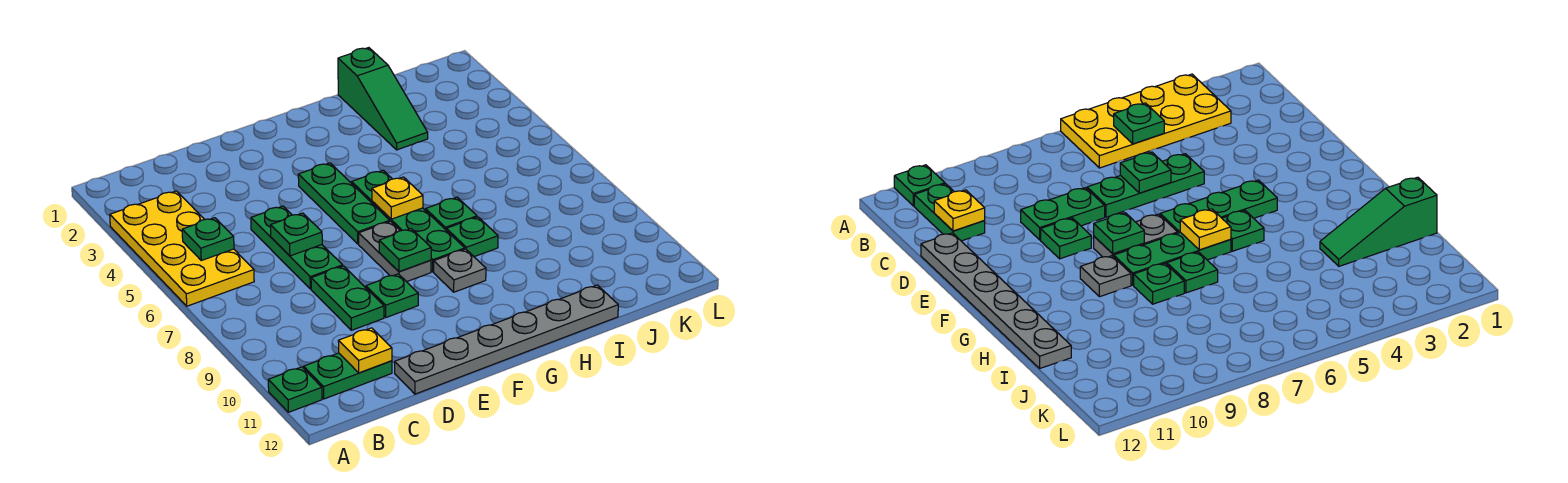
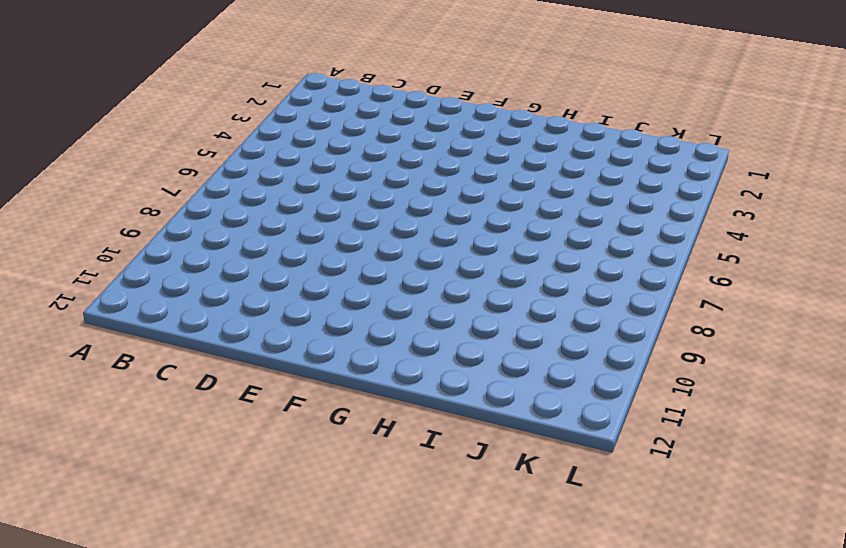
none -> yellow plate A3:B6 level 1
none -> green plate A11 level 1
none -> green plate B11:C11 level 1

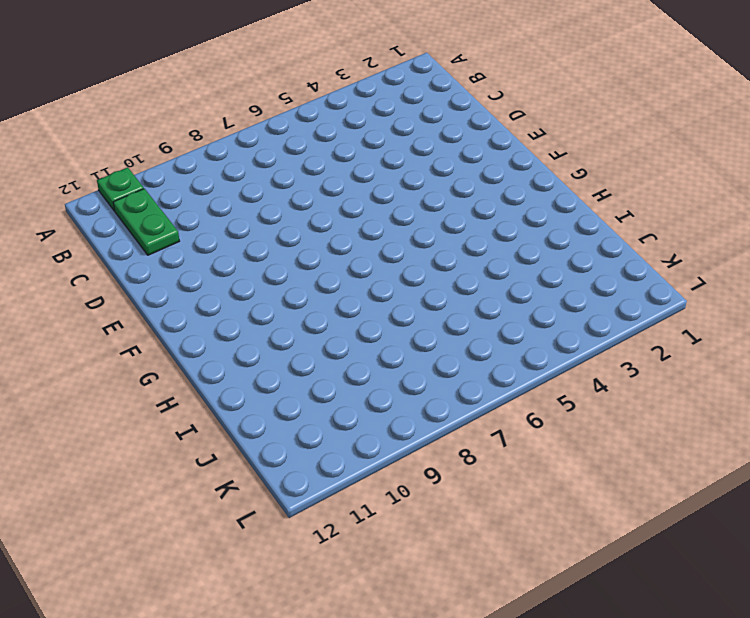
none -> yellow plate A3:B6 level 1
none -> green plate D5:D7 level 1
none -> green plate D8:D9 level 1

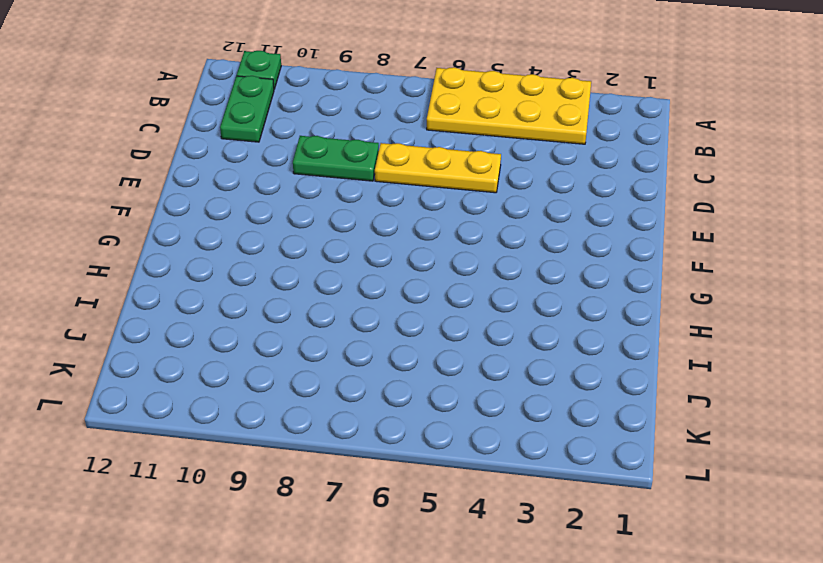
yellow plate D5:D7 level 1 -> green plate D5:D7 level 1
none -> grey plate D12:I12 level 1
none -> green plate E9 level 1
none -> green plate F4:F6 level 1

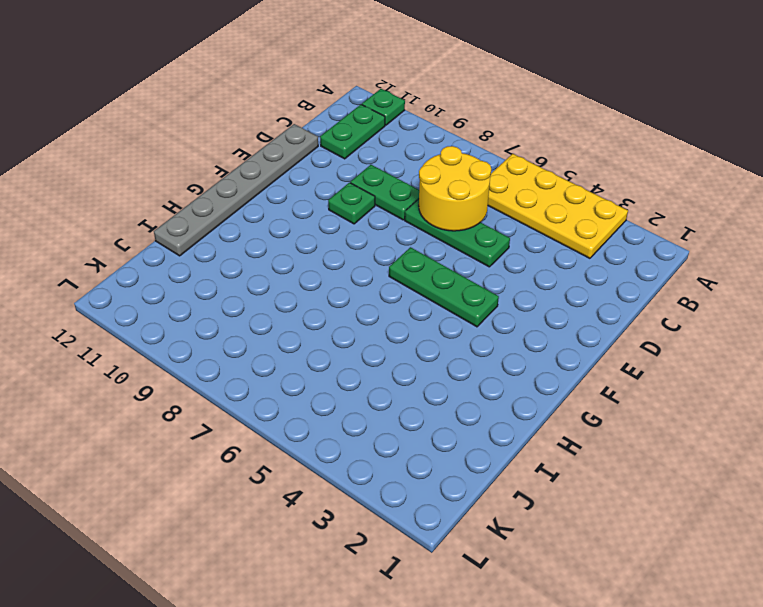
yellow round brick C6:D7 level 2 -> green plate D6 level 2
none -> grey plate F7:F8 level 1
none -> green plate G5 level 1
none -> green plate G6:G8 level 1

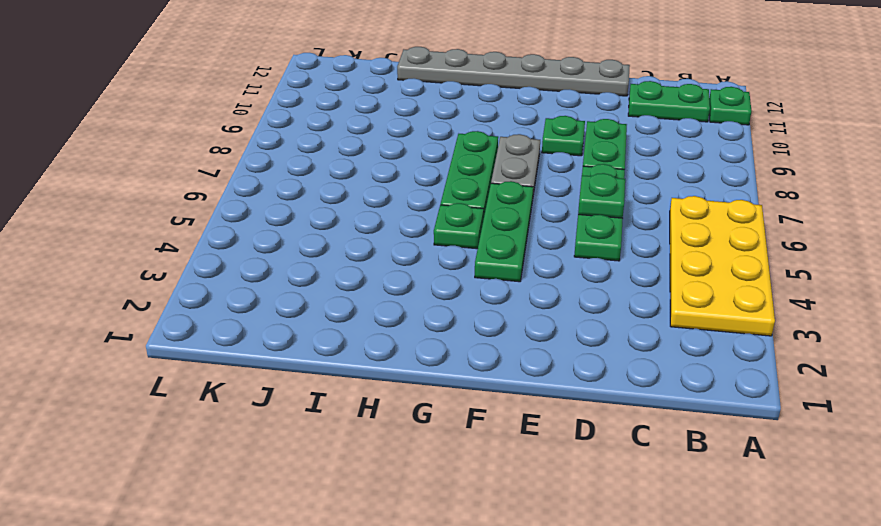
none -> grey plate G9 level 1
none -> green plate H7 level 1
none -> green plate H8 level 1

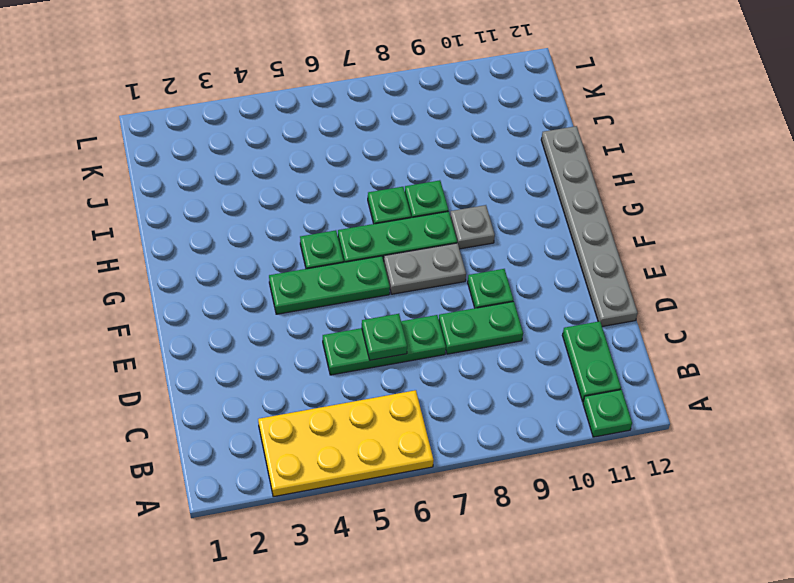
none -> green slope I1:I3 level 1 top 1
none -> green plate B5 level 2
none -> yellow plate C11 level 2

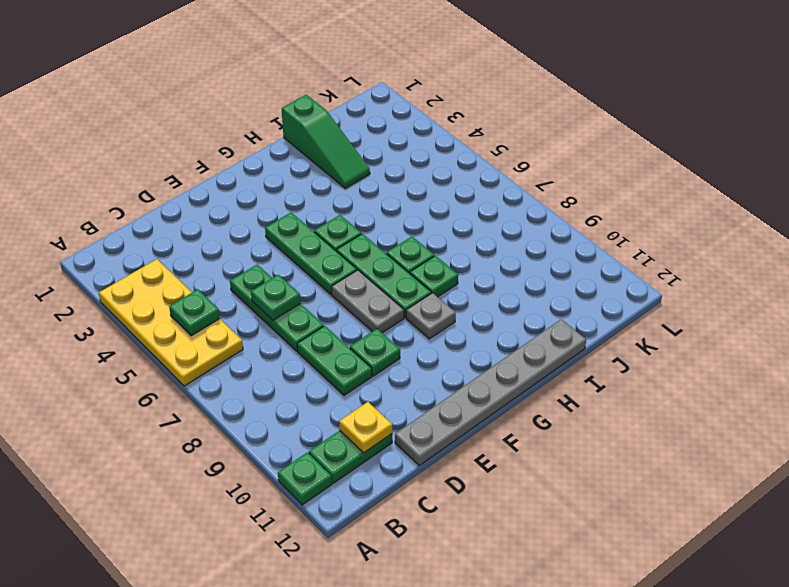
none -> green plate F8 level 2
none -> yellow plate G6 level 2

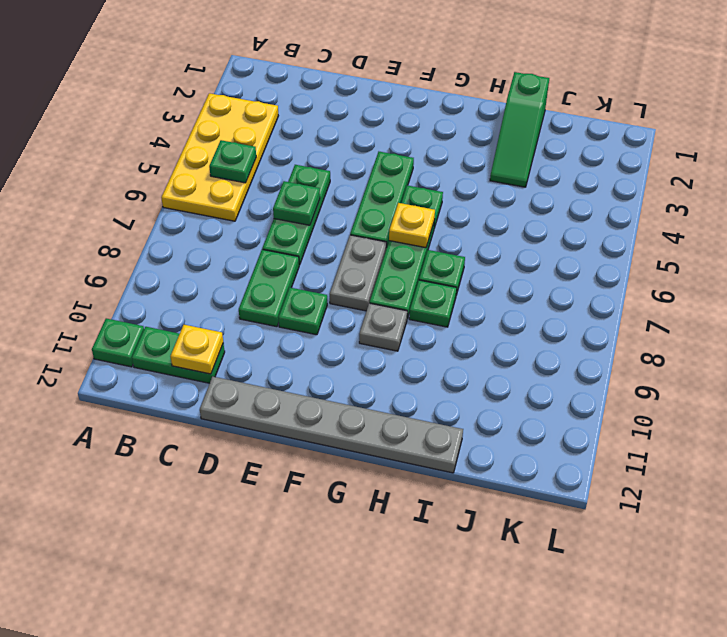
none -> green plate F8 level 2

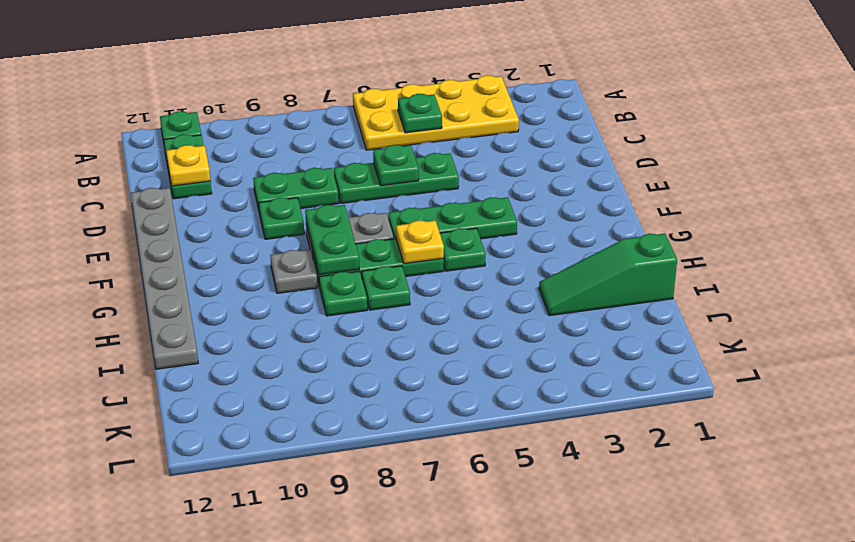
green plate F8:G8 level 2 -> green plate F8 level 2

